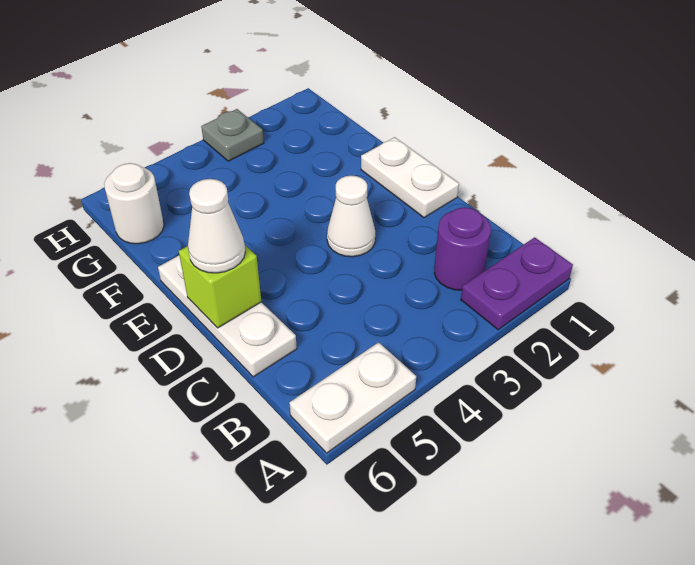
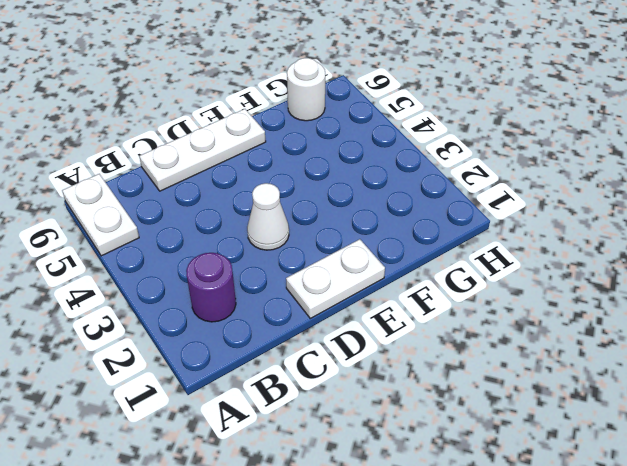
none -> purple plate A1:A2 level 1
none -> grey plate H3 level 1

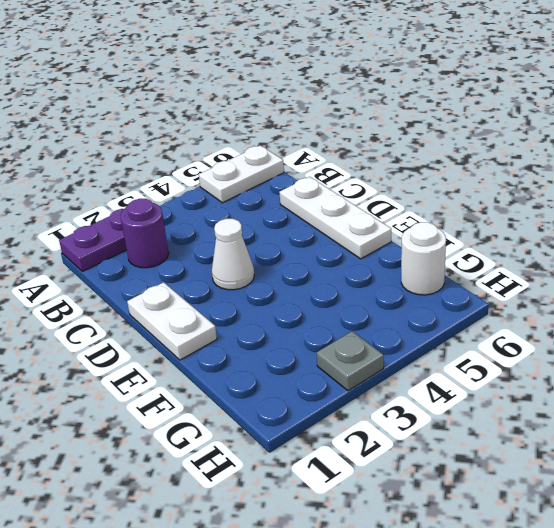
none -> lime brick D6 level 2
none -> white cone D6 level 3

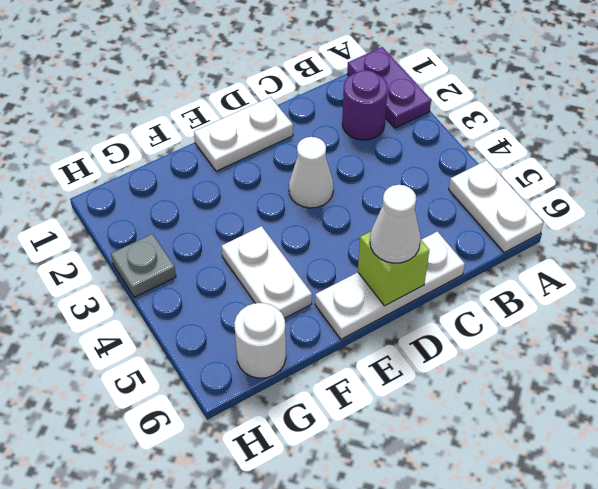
white plate F4:F5 level 1 -> none

